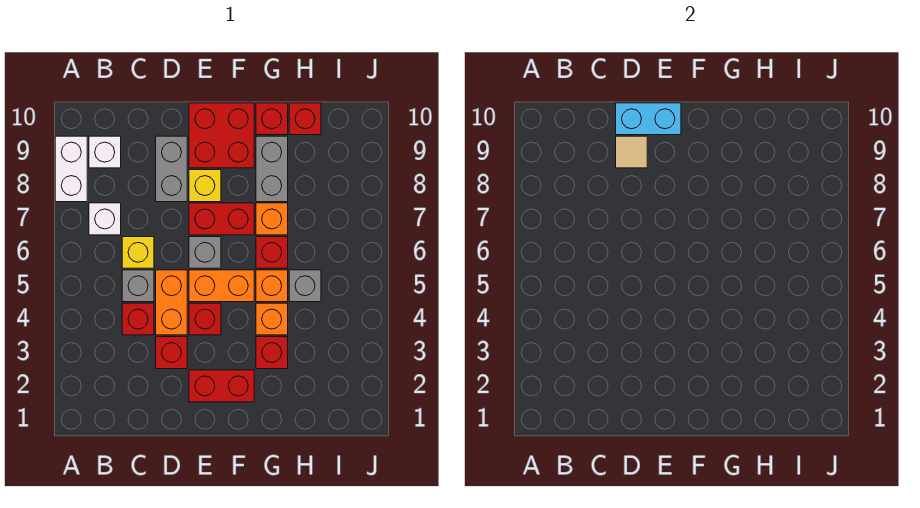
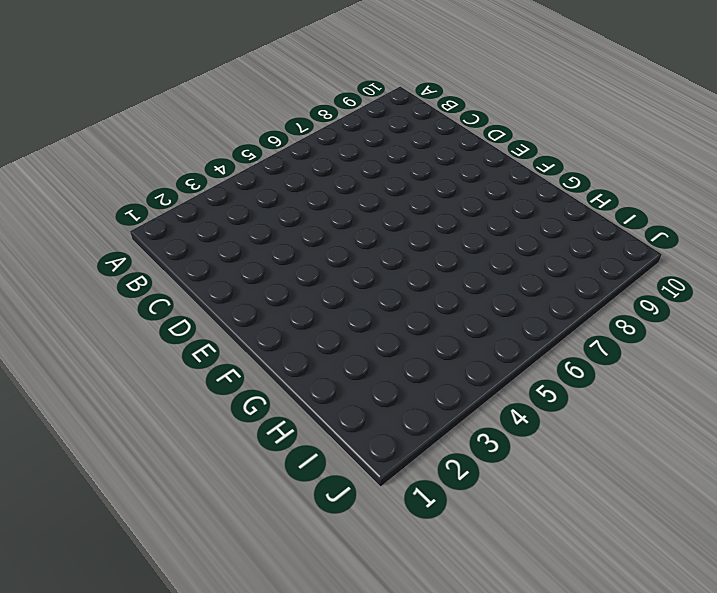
none -> white brick A8:A9 level 1
none -> white brick B7 level 1
none -> white brick B9 level 1

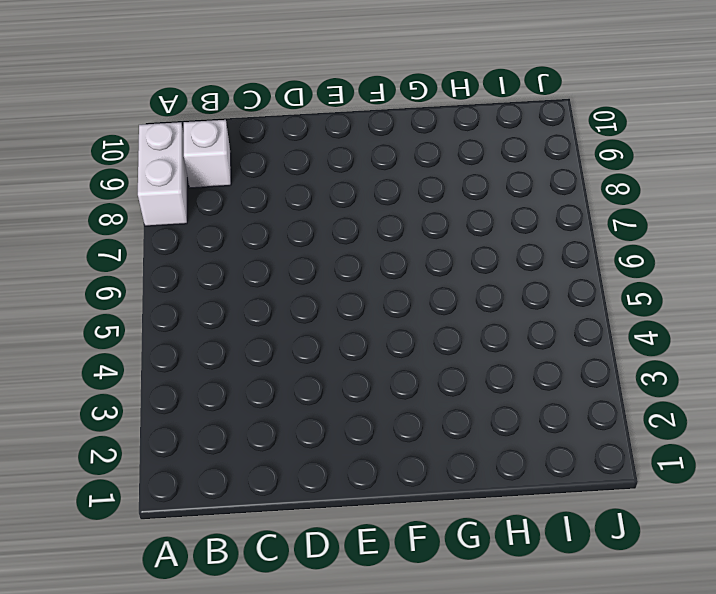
none -> white brick B7 level 1
none -> red brick C4 level 1
none -> grey brick C5 level 1

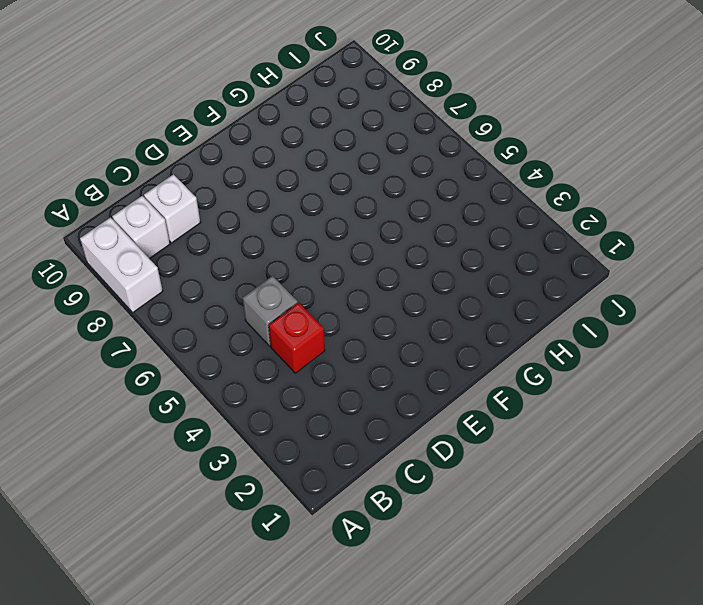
white brick C9 level 1 -> white brick B7 level 1
none -> yellow brick C6 level 1
none -> red brick D3 level 1
none -> orange brick D4:D5 level 1

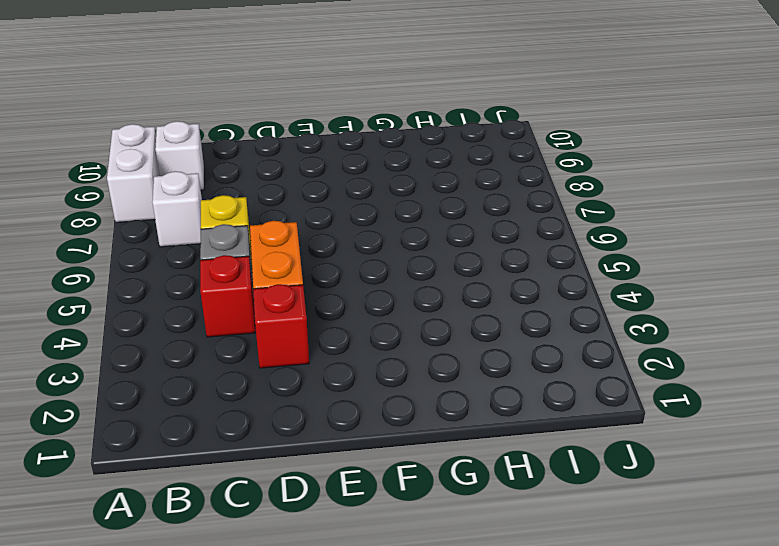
none -> grey brick D8:D9 level 1
none -> red brick E2:F2 level 1
none -> red brick E4 level 1

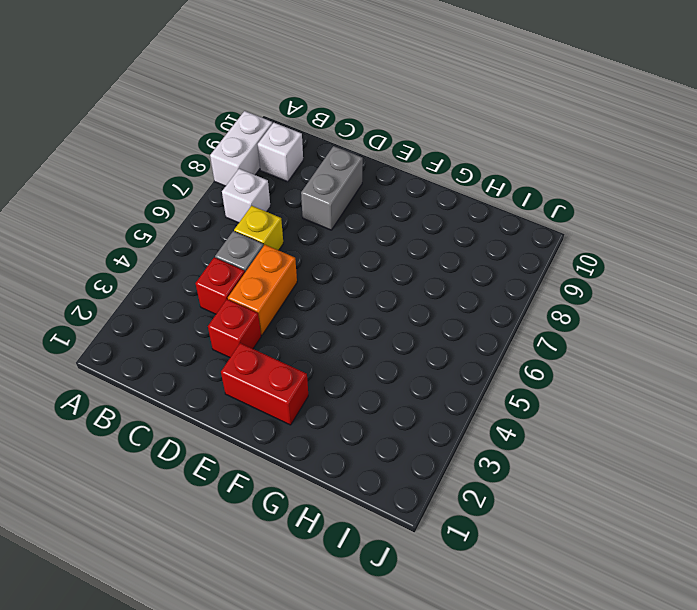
none -> red brick E4 level 1
none -> orange brick E5:F5 level 1
none -> grey brick E6 level 1

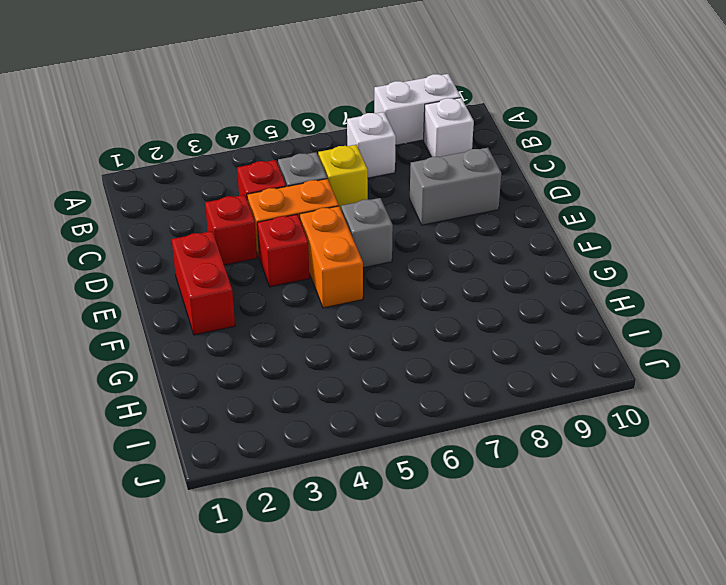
none -> red brick E7:F7 level 1
none -> yellow brick E8 level 1
none -> red brick E9:F10 level 1

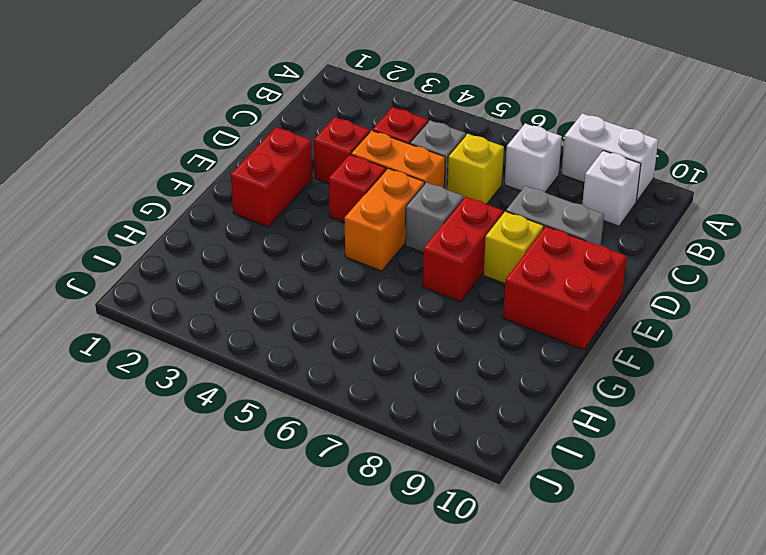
none -> red brick G3 level 1
none -> orange brick G4 level 1
none -> orange brick G5 level 1

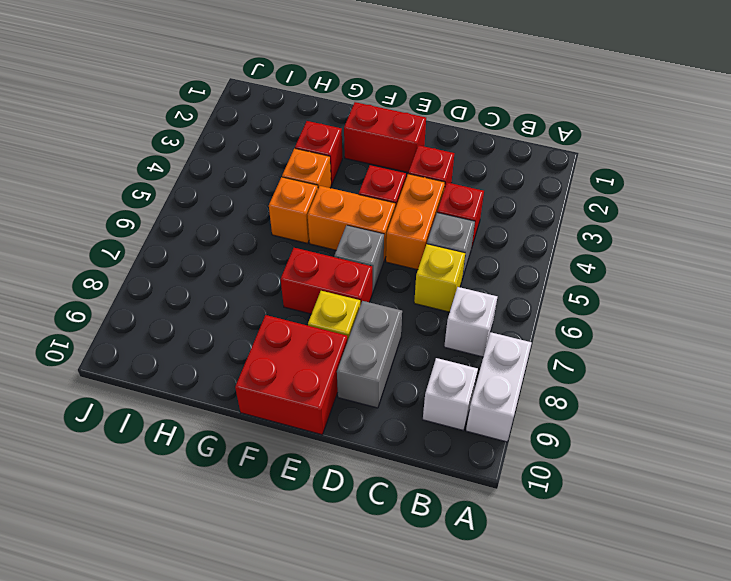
none -> red brick G6 level 1
none -> orange brick G7 level 1
none -> grey brick G8:G9 level 1

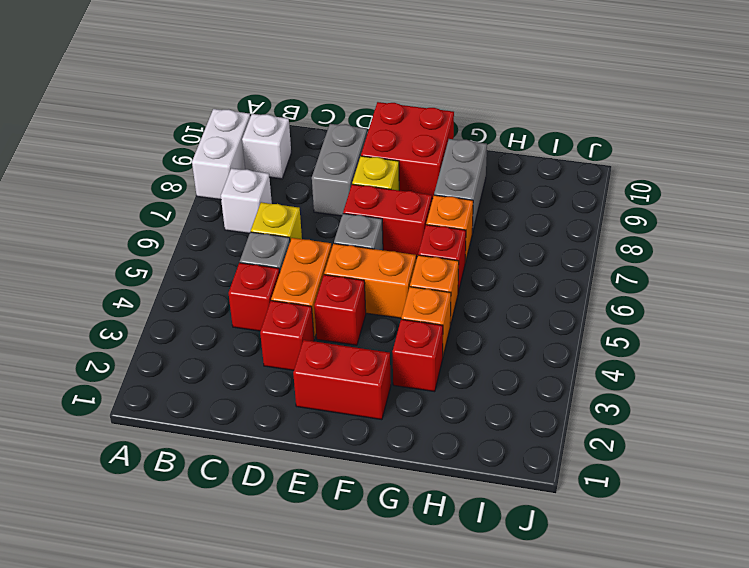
none -> red brick G10 level 1
none -> grey brick H5 level 1
none -> red brick H10 level 1

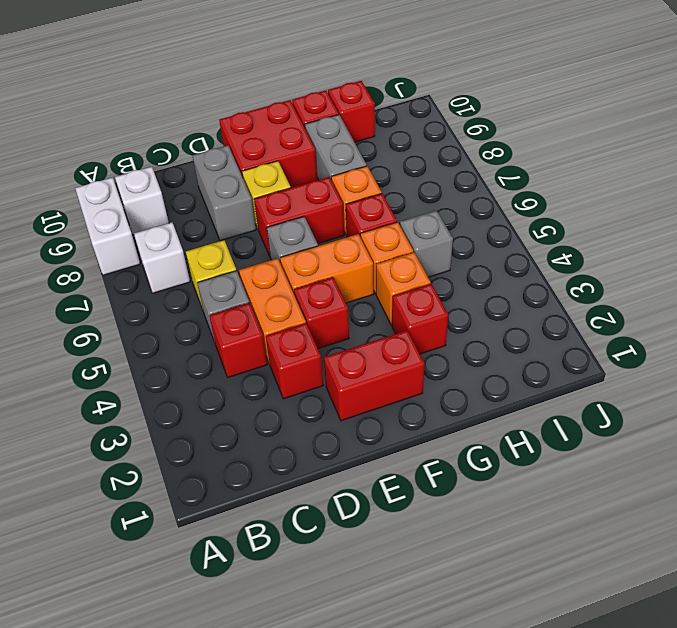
none -> tan tile D9 level 2
none -> cyan brick D10:E10 level 2

